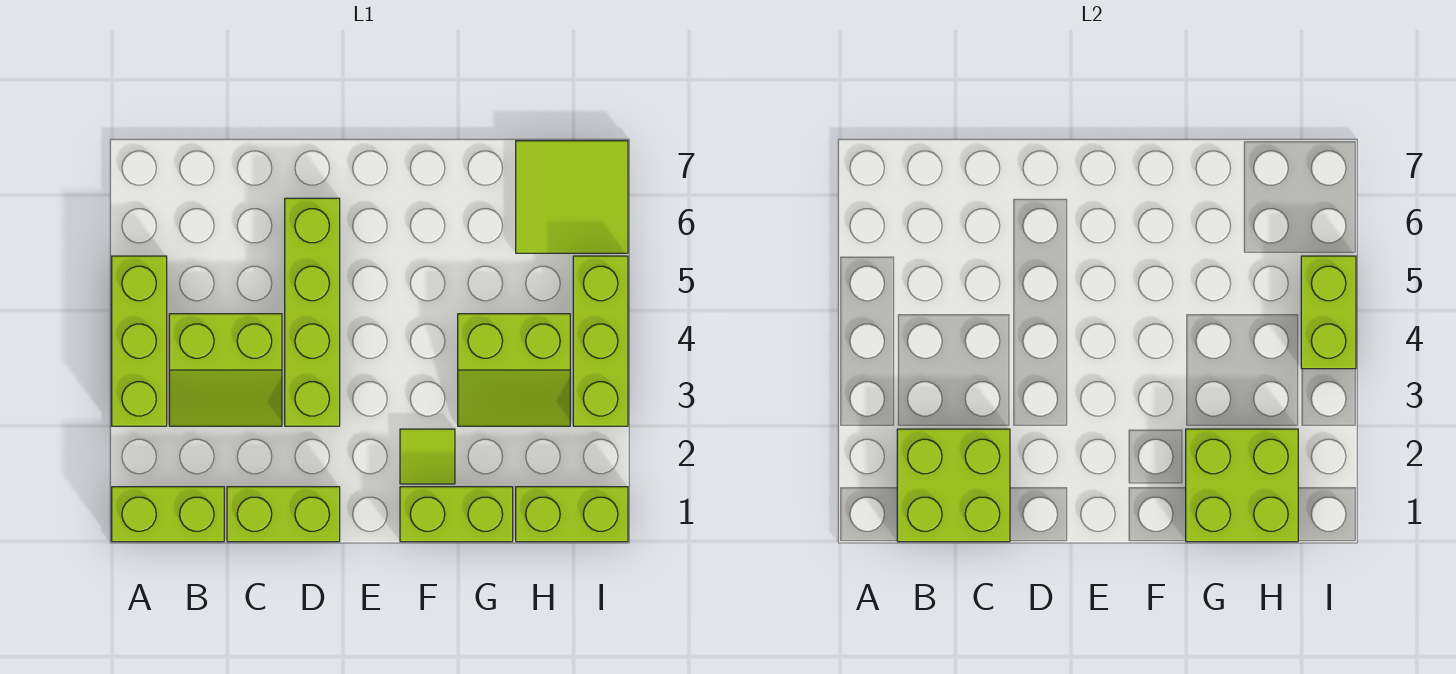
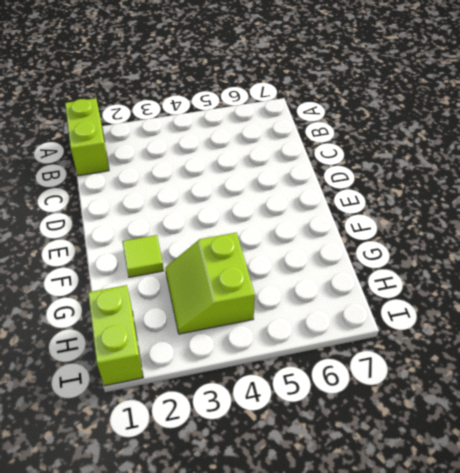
none -> lime brick A3:A5 level 1
none -> lime slope B3:C4 level 1 top 4
none -> lime brick C1:D1 level 1

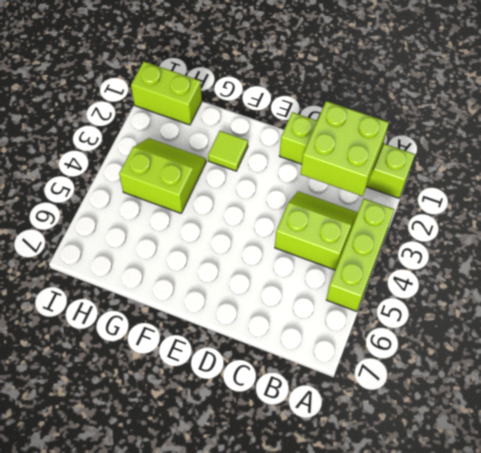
none -> lime brick D3:D6 level 1
none -> lime brick F1:G1 level 1
none -> lime tile H6:I7 level 1

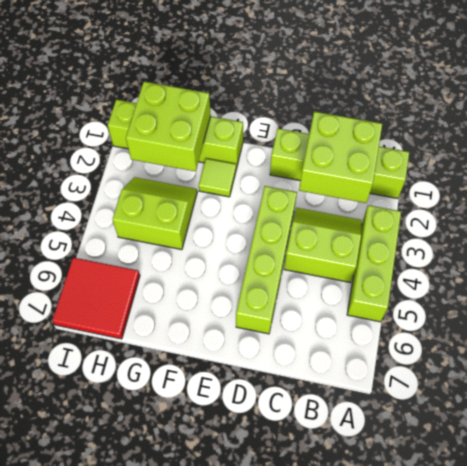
red tile H6:I7 level 1 -> lime tile H6:I7 level 1
none -> lime brick I3:I5 level 1
none -> lime brick I4:I5 level 2

